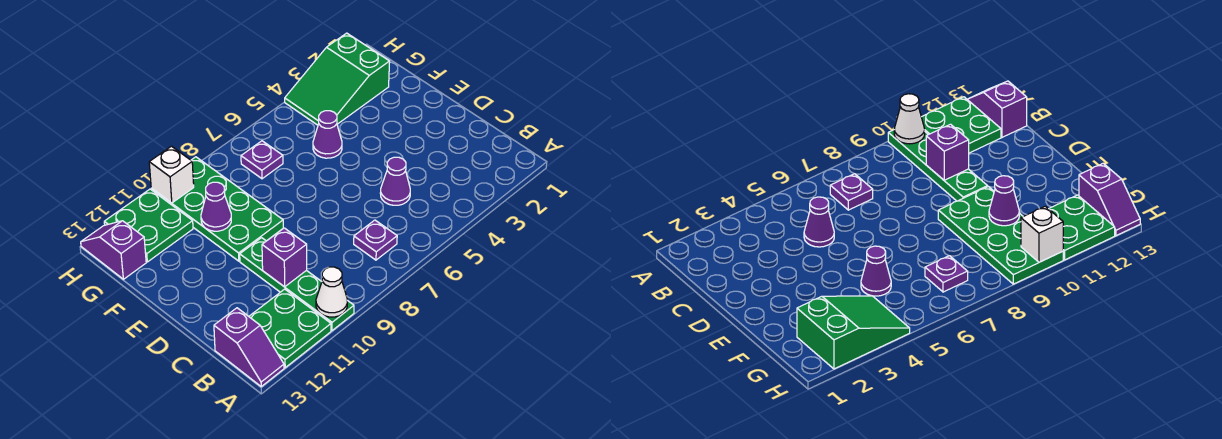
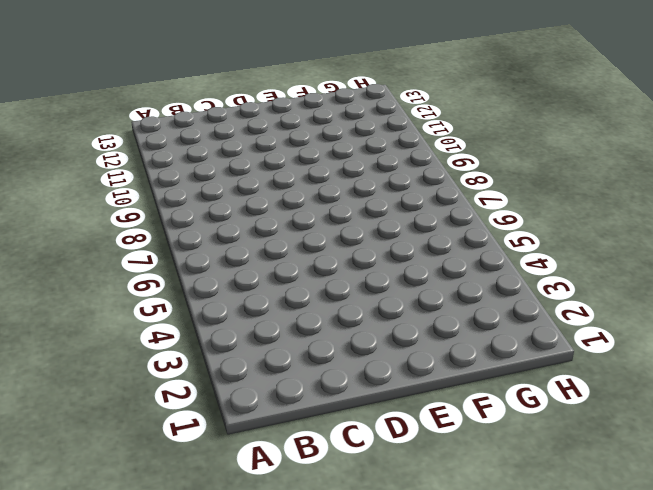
none -> green plate A10:D10 level 1
none -> green plate A11:B12 level 1
none -> purple slope A13:B13 level 1 top B

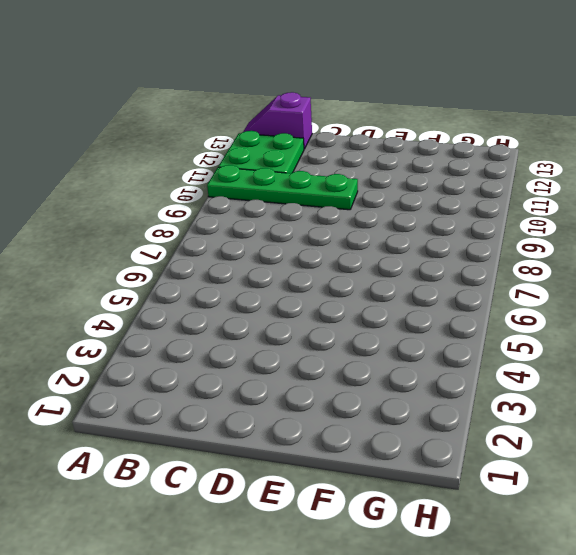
none -> purple plate B7 level 1
none -> purple cone C5 level 1
none -> green plate E9:H10 level 1

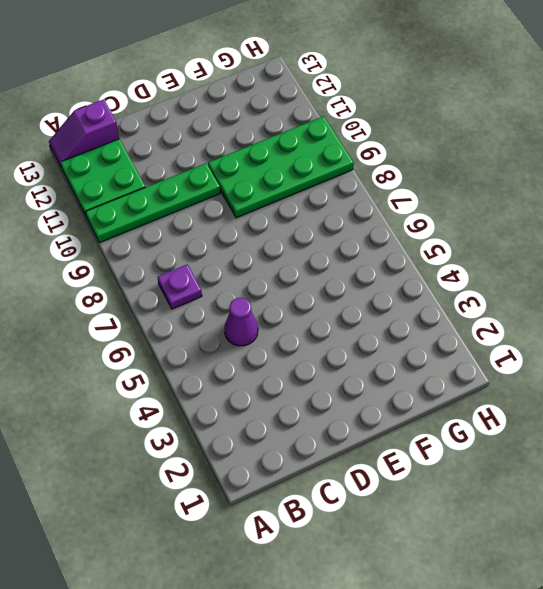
none -> purple cone F5 level 1
none -> green slope G2:H4 level 1 top 2
none -> purple plate G7 level 1

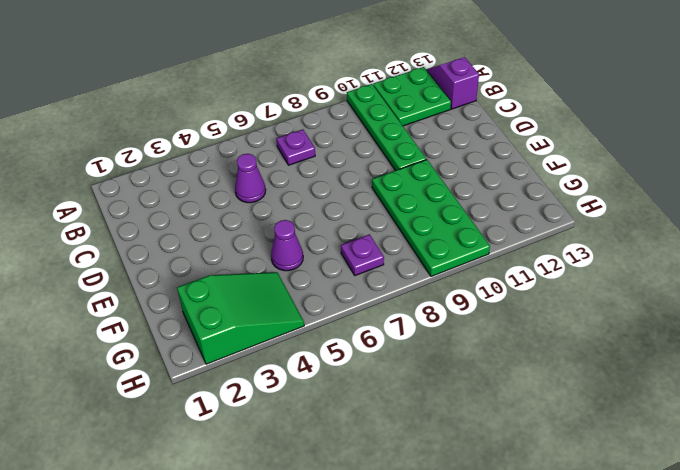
none -> green plate G11:H12 level 1
none -> purple slope G13:H13 level 1 top G
none -> white cone A10 level 2

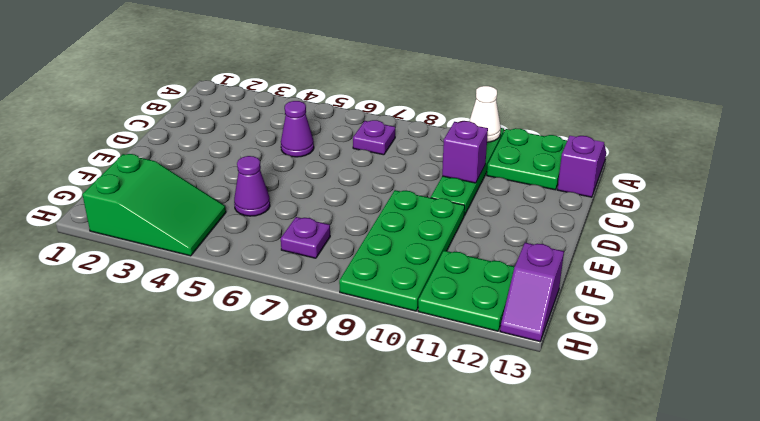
none -> purple cone F10 level 2
none -> white brick H10 level 2

